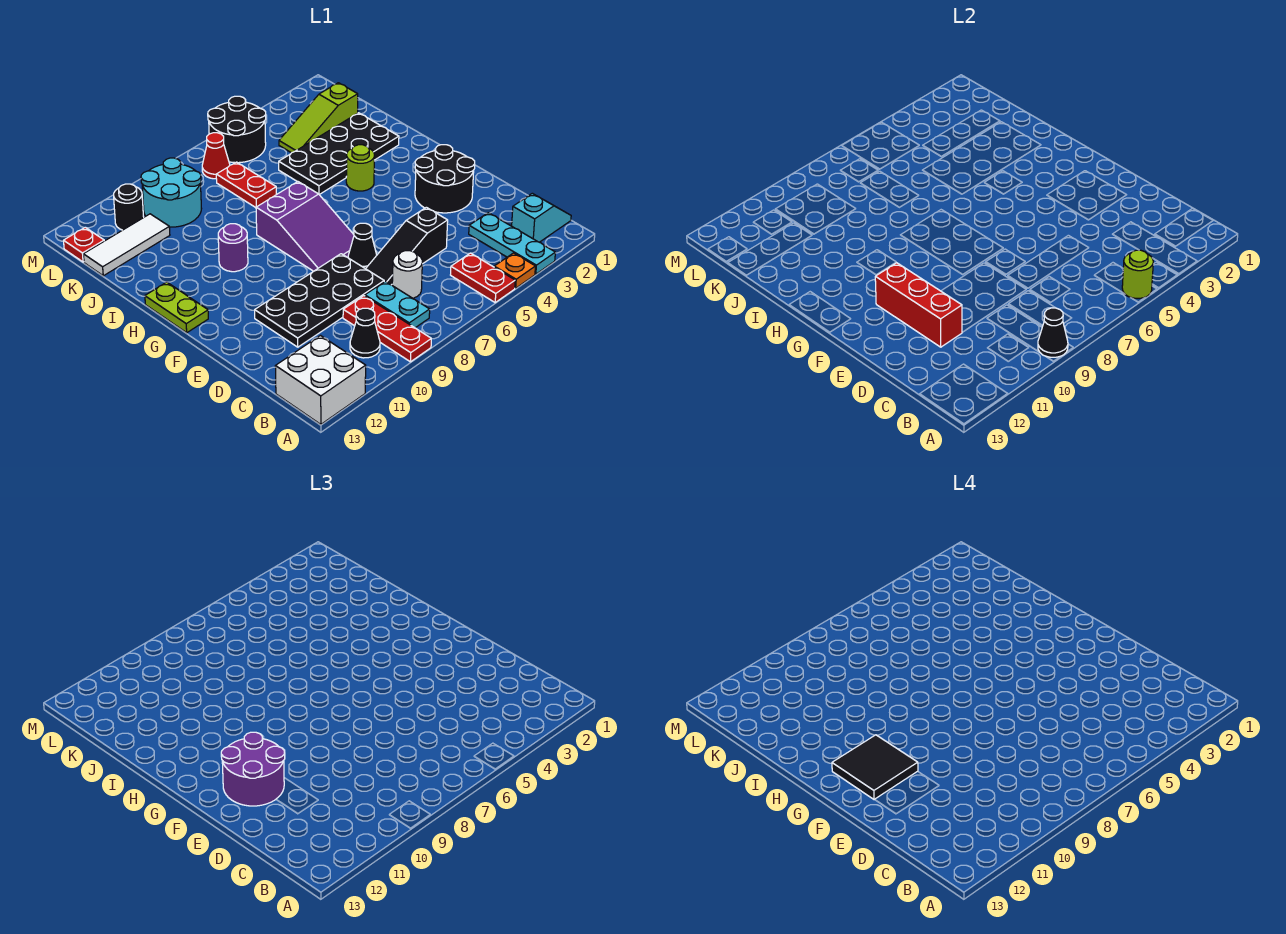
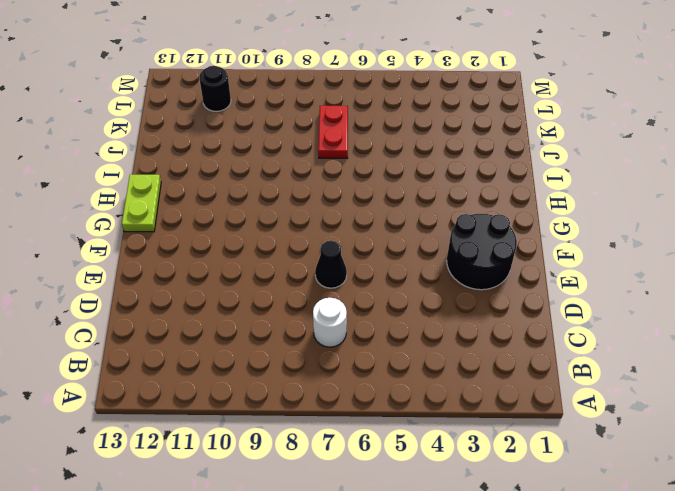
none -> cyan plate A3:C3 level 1
none -> orange plate A4 level 1
none -> red plate A5:B5 level 1
none -> red plate A9:C9 level 1

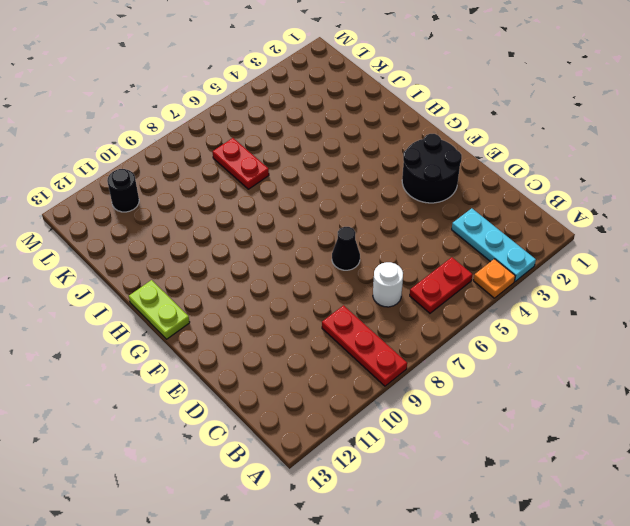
red plate B5:B6 level 1 -> red plate A5:B5 level 1
none -> white brick A12:B13 level 1
none -> cyan slope B1:B2 level 1 top 2
none -> cyan plate B8:C8 level 1
none -> black cone B10 level 1

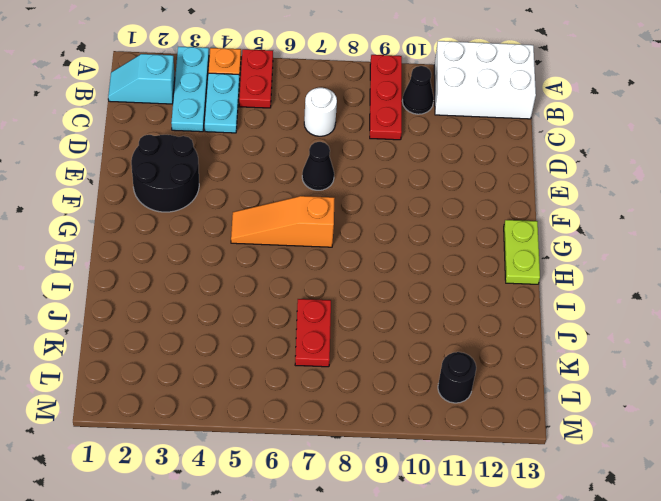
white brick A11:B13 level 1 -> white brick A12:B13 level 1
cyan plate B4:C4 level 1 -> cyan plate B8:C8 level 1
orange slope G5:G7 level 1 top 7 -> purple slope F7:H8 level 1 top H
none -> black slope D5:D7 level 1 top 5
none -> black plate D8:E11 level 1
none -> lime round brick H4 level 1
none -> purple round brick H10 level 1

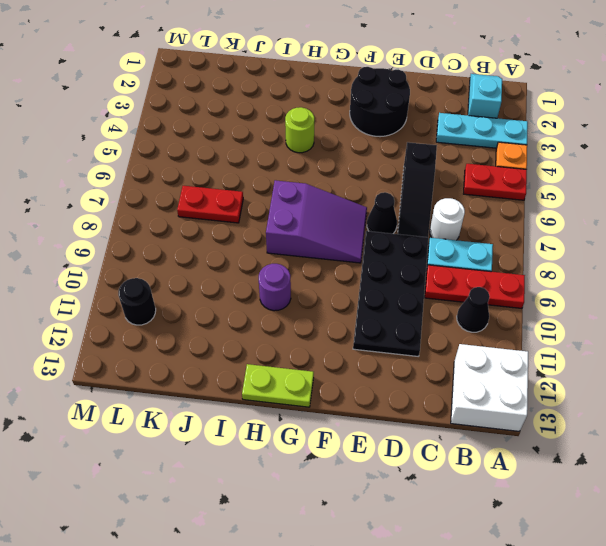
none -> black plate I2:J5 level 1
none -> lime slope K2:K4 level 1 top 2
none -> cyan round brick K9:L10 level 1
none -> white tile K11:K13 level 1

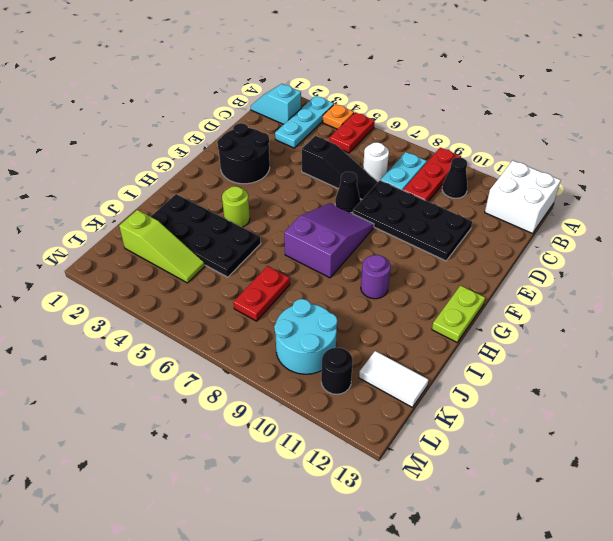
white tile K12:K13 level 1 -> white tile K11:K13 level 1
none -> black round brick L5:M6 level 1
none -> red cone L7 level 1
none -> red plate L13 level 1
none -> lime round brick A5 level 2

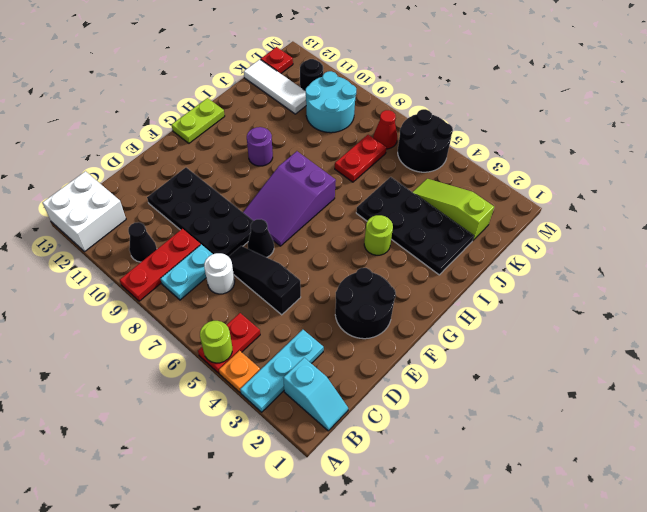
none -> black cone A9 level 2
none -> red brick D11:F11 level 2
none -> purple round brick E11:F12 level 3
none -> black tile F11:G12 level 4

